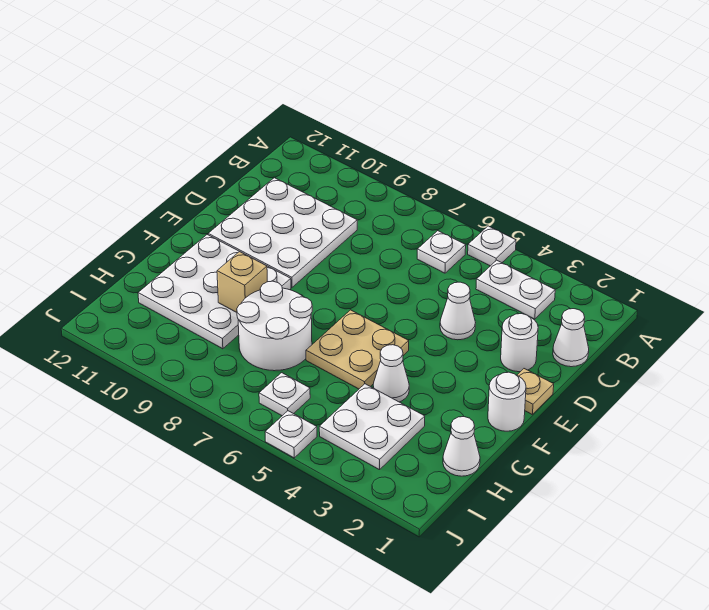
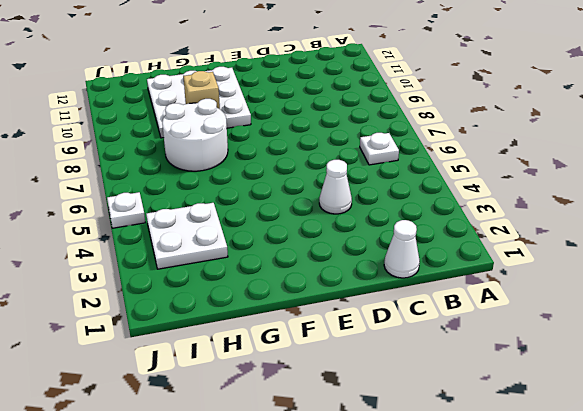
none -> white plate A5 level 1
none -> white plate B3:B4 level 1
none -> white plate C9:E11 level 1

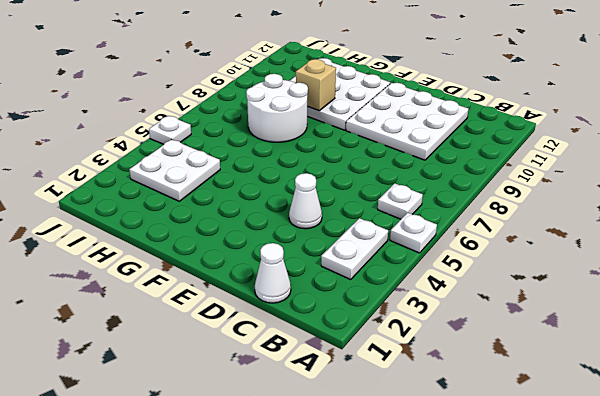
none -> white round brick D2 level 1
none -> tan plate E1 level 1
none -> white round brick F1 level 1

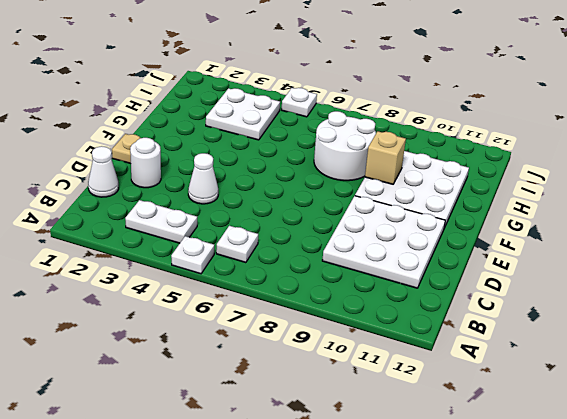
none -> white round brick F1 level 1
none -> tan plate F5:G6 level 1
none -> white cone G4 level 1

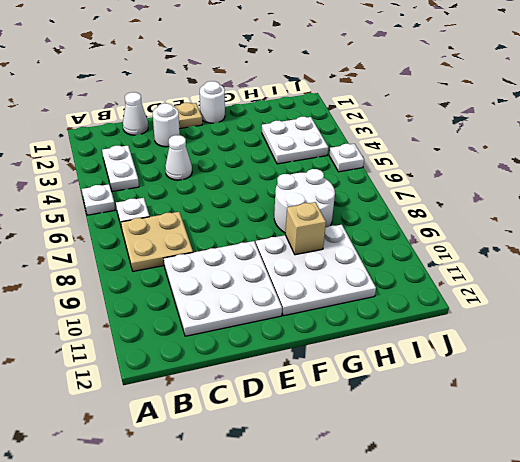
tan plate B7:C8 level 1 -> tan plate F5:G6 level 1
none -> white cone G4 level 1
none -> white cone H1 level 1
none -> white plate I6 level 1

